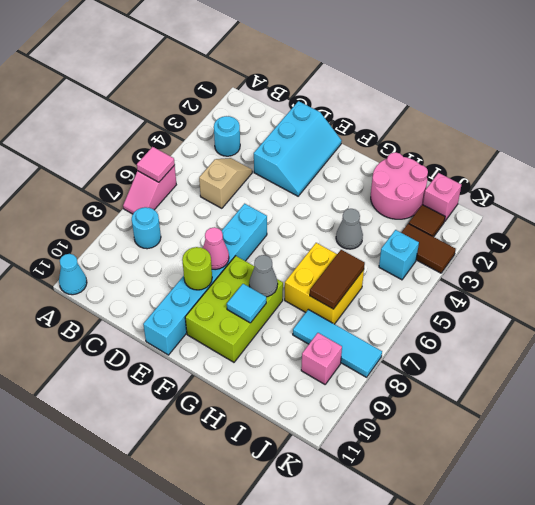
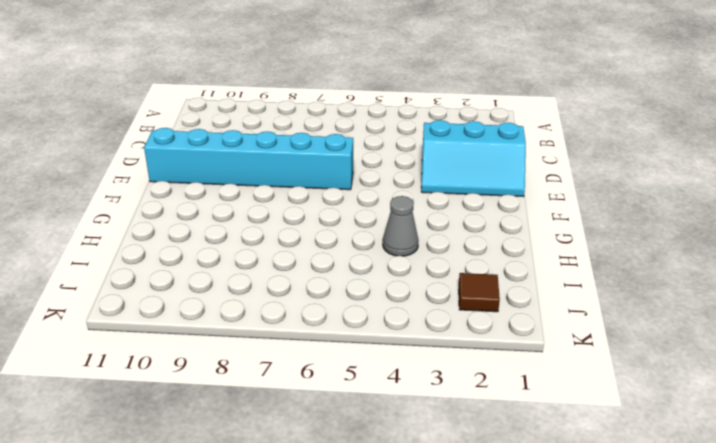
none -> pink slope A6:A7 level 1 top 6
none -> cyan cone A11 level 1
none -> cyan round brick B3 level 1

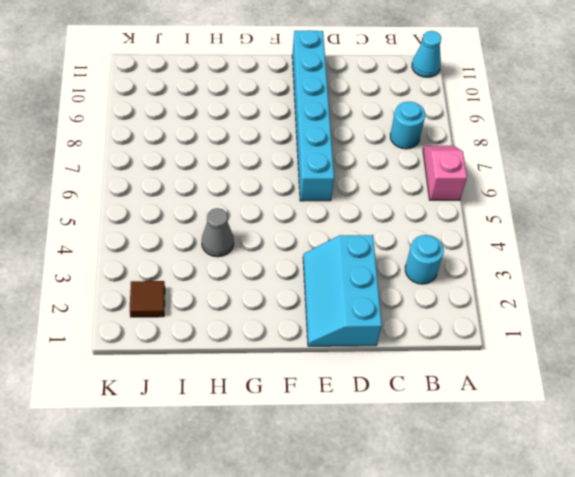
none -> tan slope C4:C5 level 1 top 5
none -> lime brick F8:G10 level 1
none -> pink round brick H1:I2 level 1

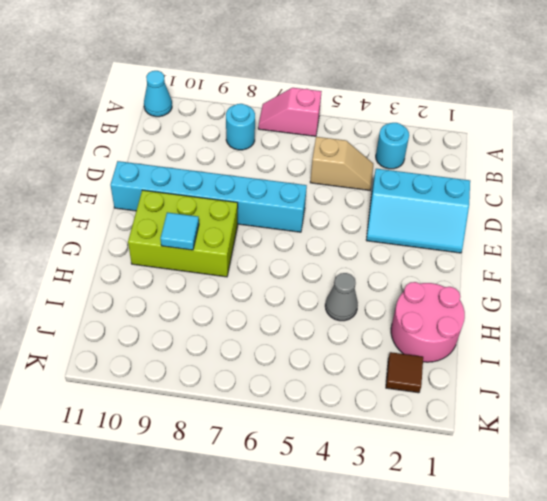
none -> yellow brick H6:I7 level 1
none -> cyan tile I8:K8 level 1
none -> pink brick J1 level 1

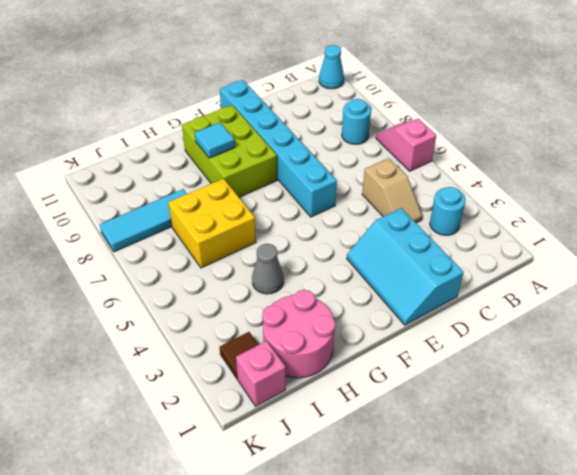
none -> brown tile J3:K3 level 1
none -> cyan brick J4 level 1
none -> pink brick J9 level 1

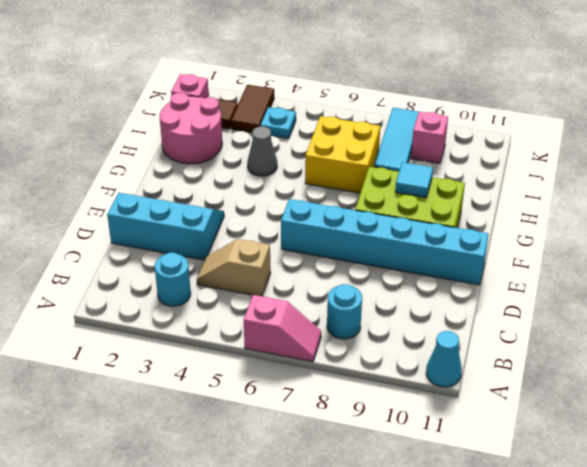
cyan plate J4 level 1 -> cyan brick J4 level 1
none -> pink tile A6 level 2
none -> pink cone E8 level 2
none -> lime round brick E9 level 2

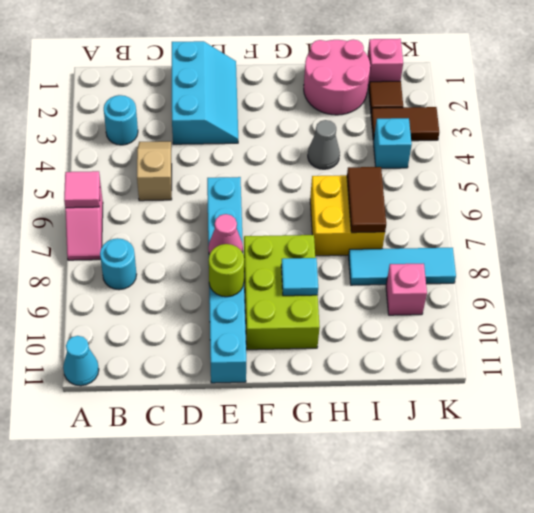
none -> grey cone G8 level 2

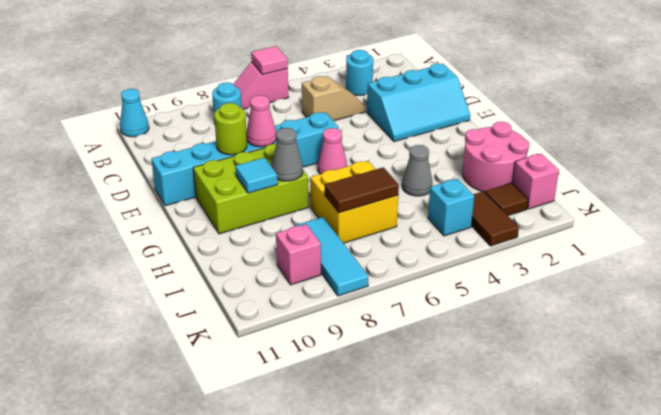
pink cone F6 level 1 -> none

